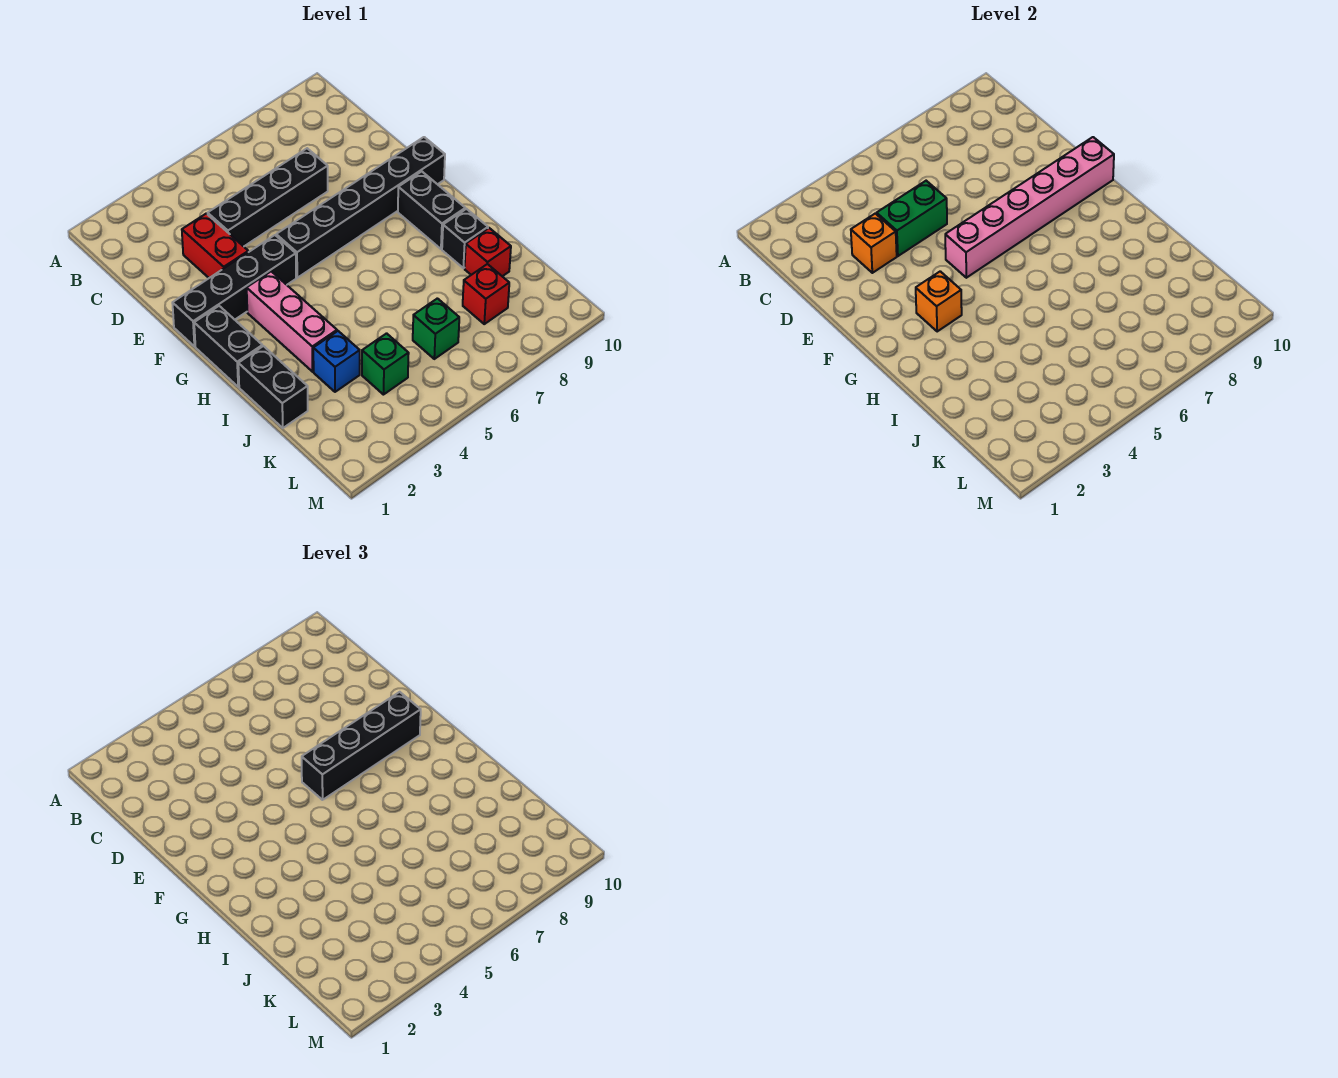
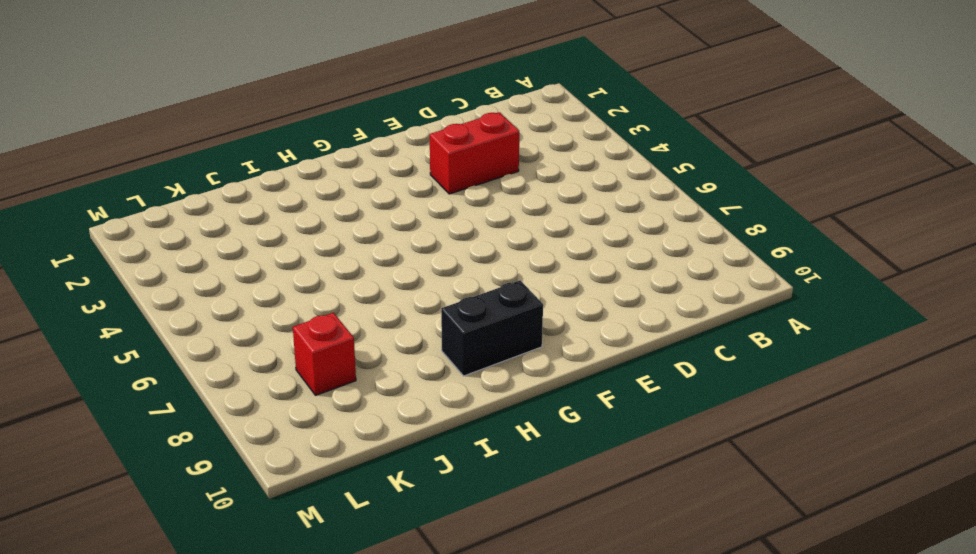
none -> black brick D4:D7 level 1
none -> black brick F1:F4 level 1
none -> black brick F5:F10 level 1

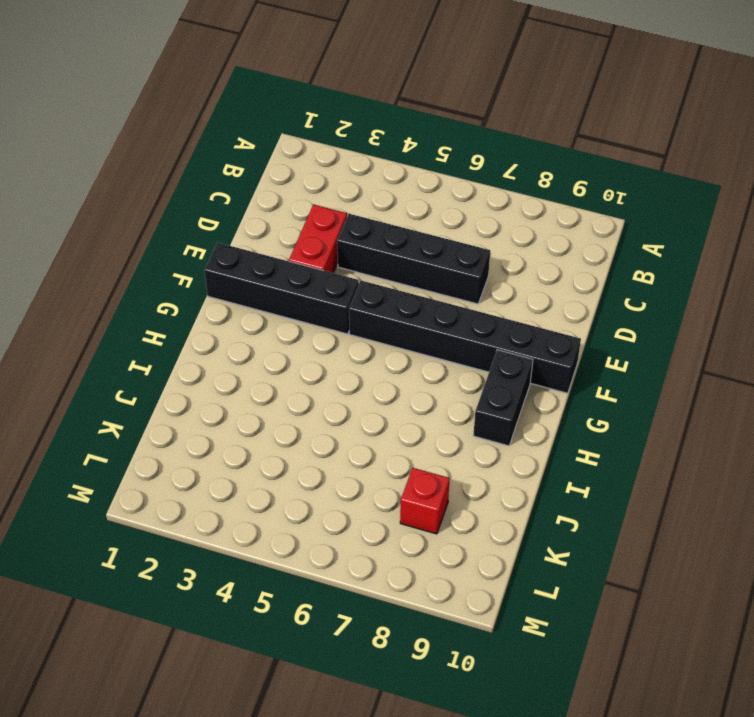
none -> black brick G1:H1 level 1
none -> pink brick G3:I3 level 1
none -> black brick I1:J1 level 1

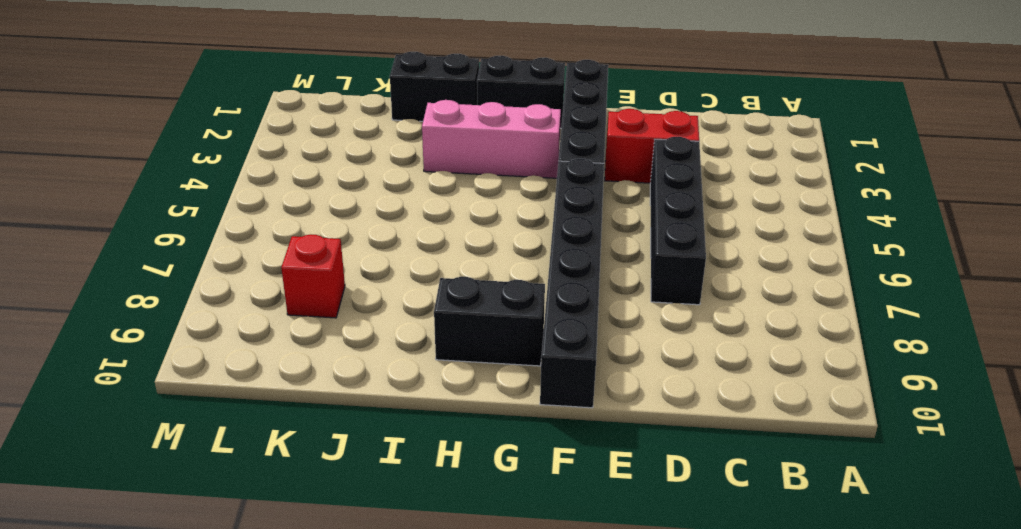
none -> black brick I9 level 1
none -> blue brick J3 level 1
none -> red brick J9 level 1

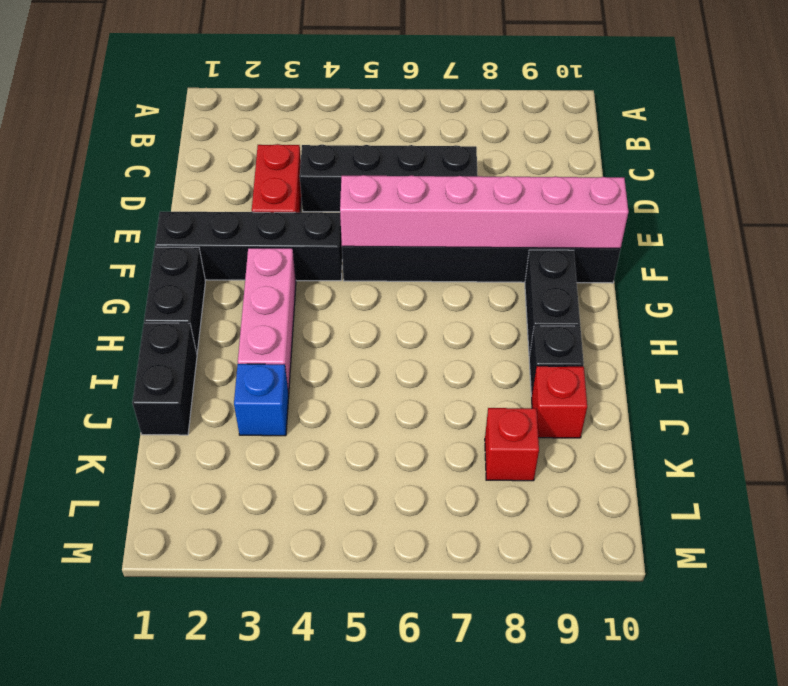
none -> green brick K4 level 1
none -> green brick K6 level 1
none -> orange brick D3 level 2

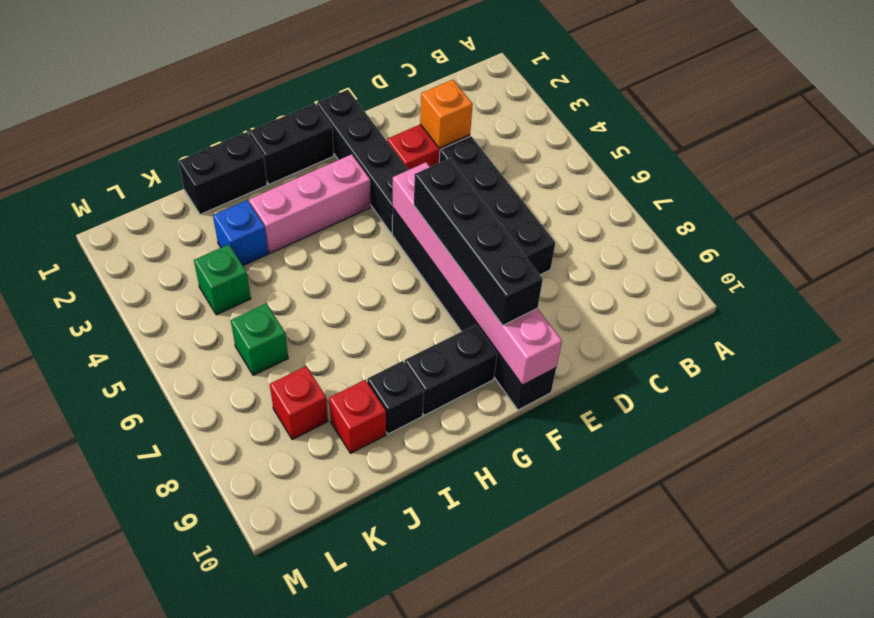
none -> green brick D4:D5 level 2
none -> orange brick G3 level 2

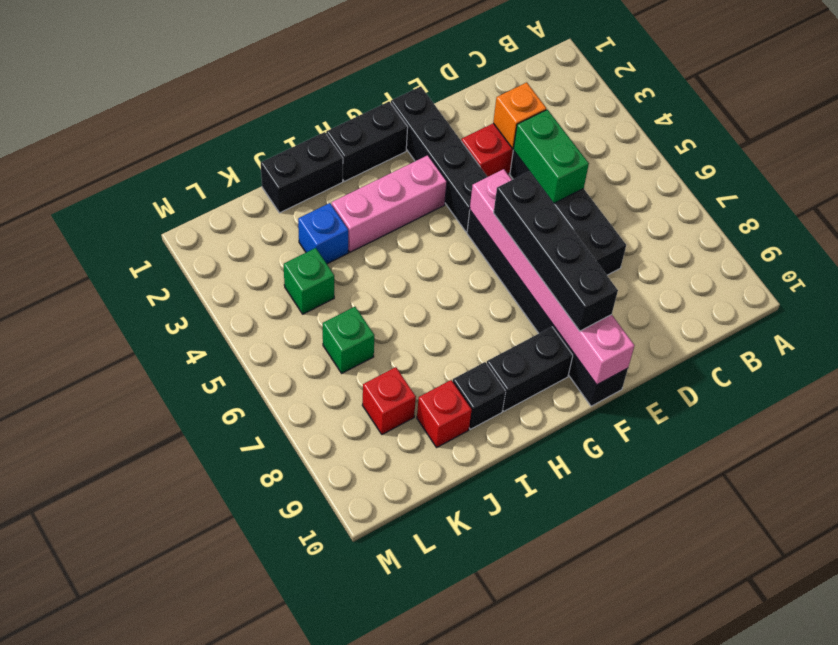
none -> orange brick G3 level 2

